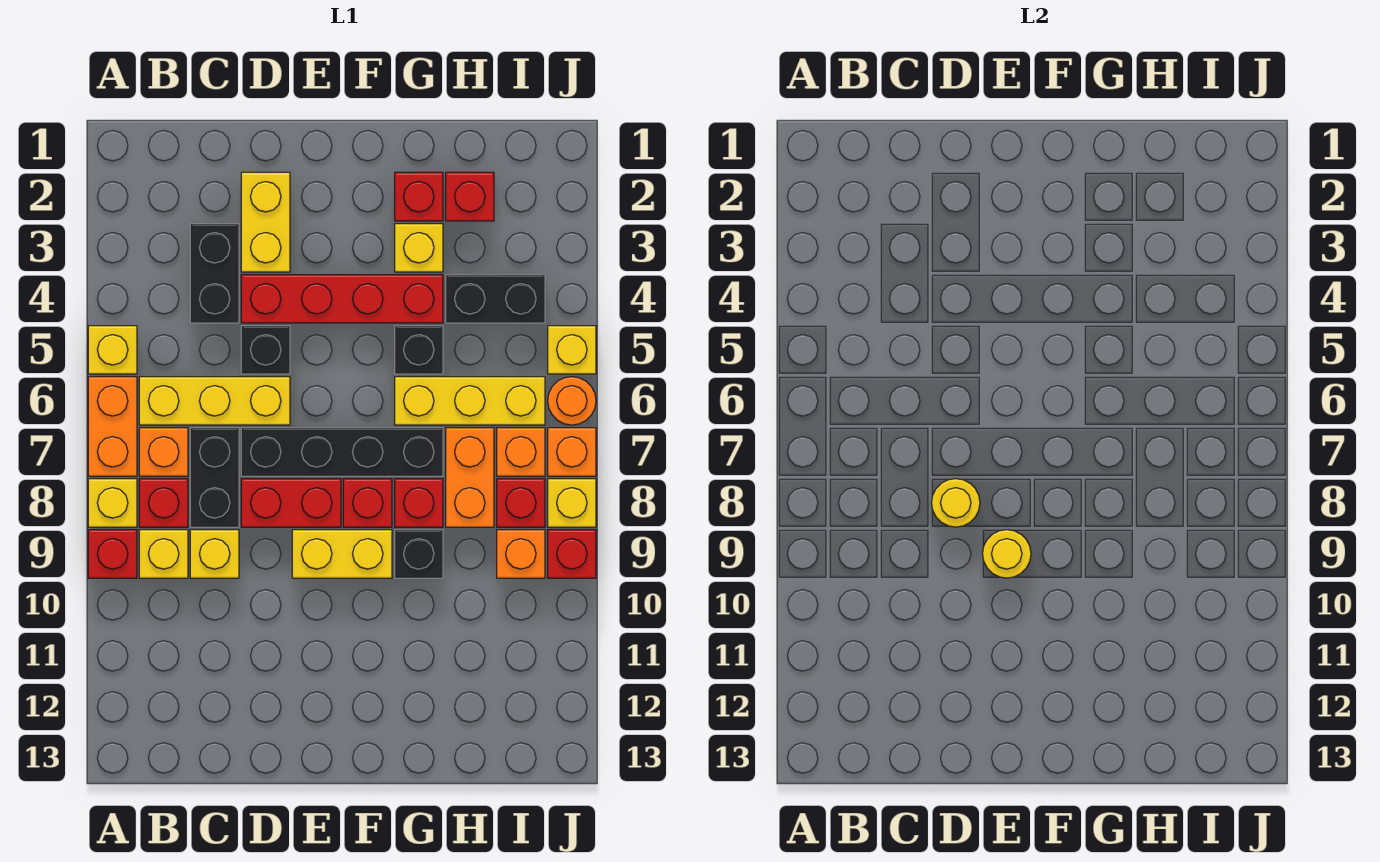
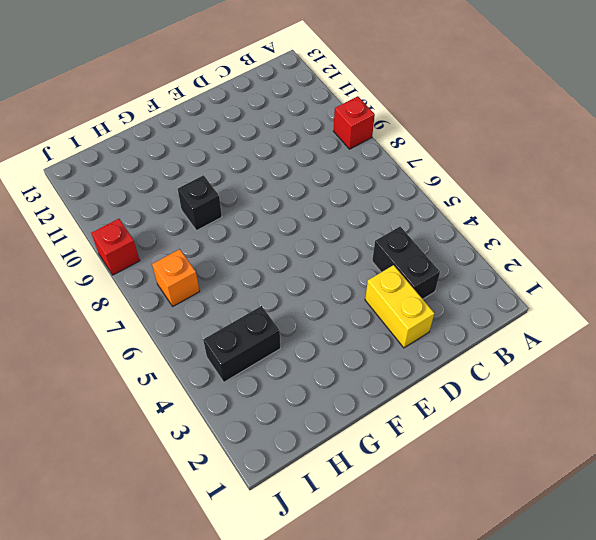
none -> yellow brick A5 level 1
none -> orange brick A6:A7 level 1
none -> yellow brick A8 level 1
none -> yellow brick B6:D6 level 1

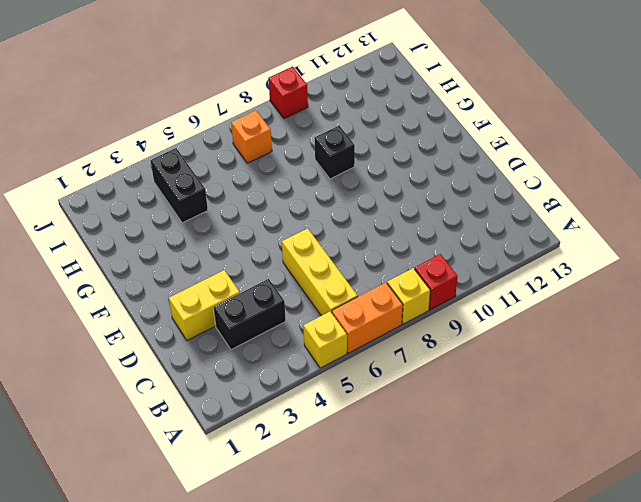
none -> orange brick B7 level 1
none -> red brick B8 level 1
none -> yellow brick B9 level 1
none -> black brick C7:C8 level 1

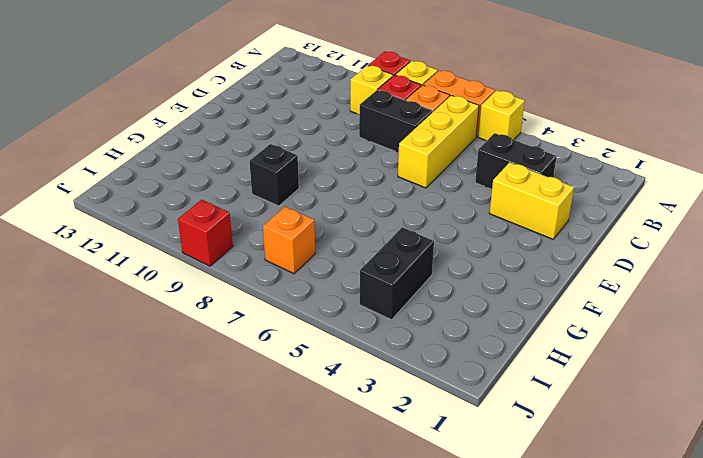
none -> yellow brick C9 level 1
none -> red brick D4:G4 level 1
none -> black brick D5 level 1
none -> black brick D7:G7 level 1

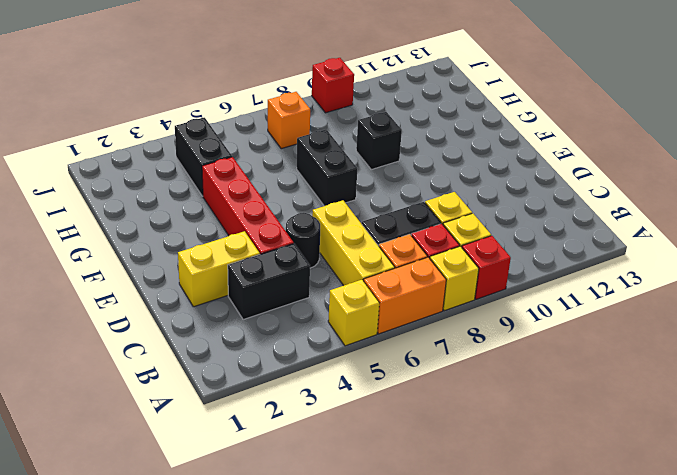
black round brick D5 level 1 -> black brick D5 level 1
black brick F7:G7 level 1 -> black brick D7:G7 level 1
none -> red brick D8:E8 level 1
none -> yellow brick E9:F9 level 1
none -> red brick F8 level 1
none -> red brick G2 level 1

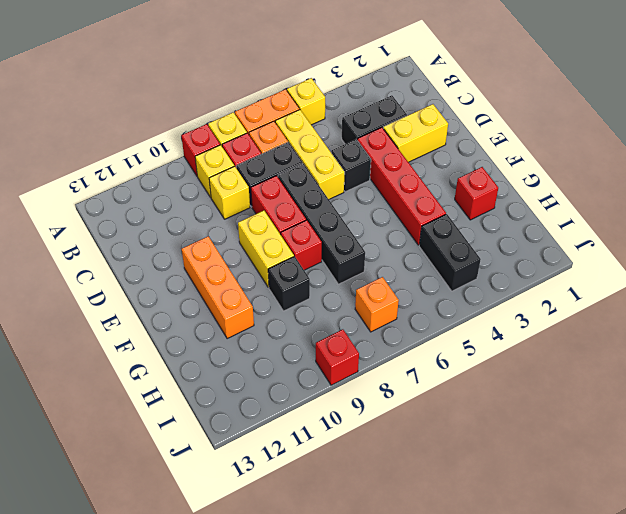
orange brick E11:G11 level 1 -> none
none -> yellow brick G3 level 1
none -> black brick G5 level 1
none -> yellow brick G6:I6 level 1
none -> red brick G8 level 1

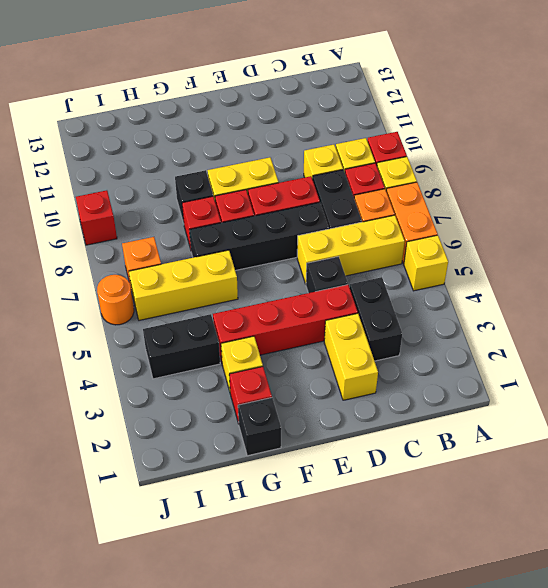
black brick G1 level 1 -> black brick G5 level 1
none -> red brick H2 level 1
none -> orange brick H7:H8 level 1
none -> red brick I8 level 1
none -> orange brick I9 level 1

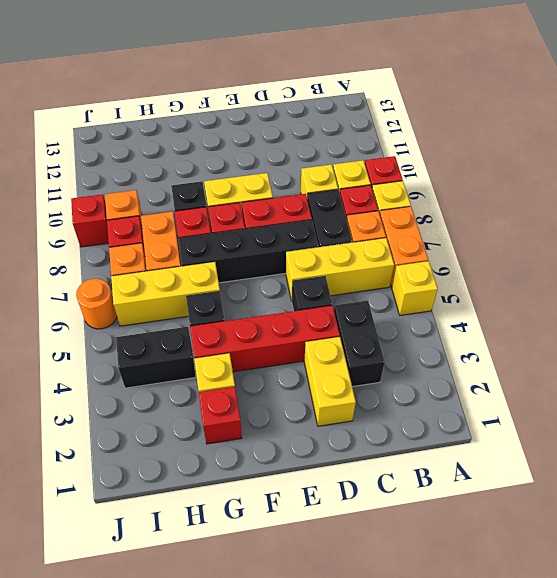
none -> red brick H2 level 1
none -> yellow brick J5 level 1
none -> orange brick J7 level 1
none -> yellow brick J8 level 1

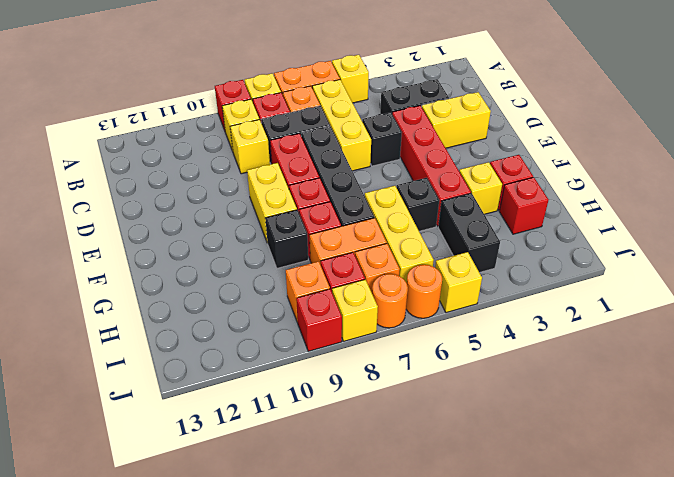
orange round brick J7 level 1 -> orange brick J7 level 1
none -> yellow round brick D8 level 2
none -> yellow round brick E9 level 2

